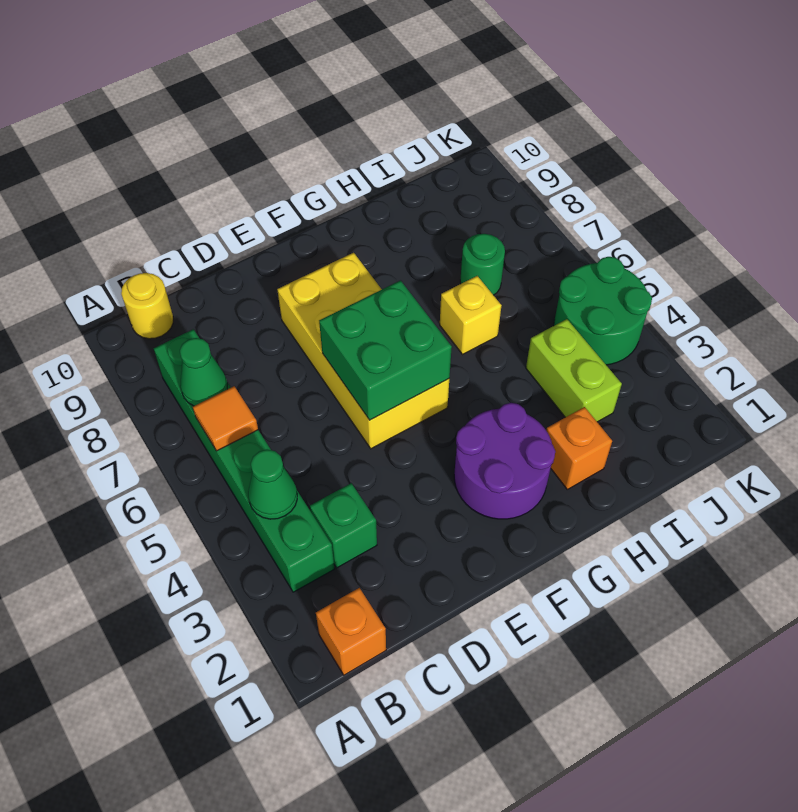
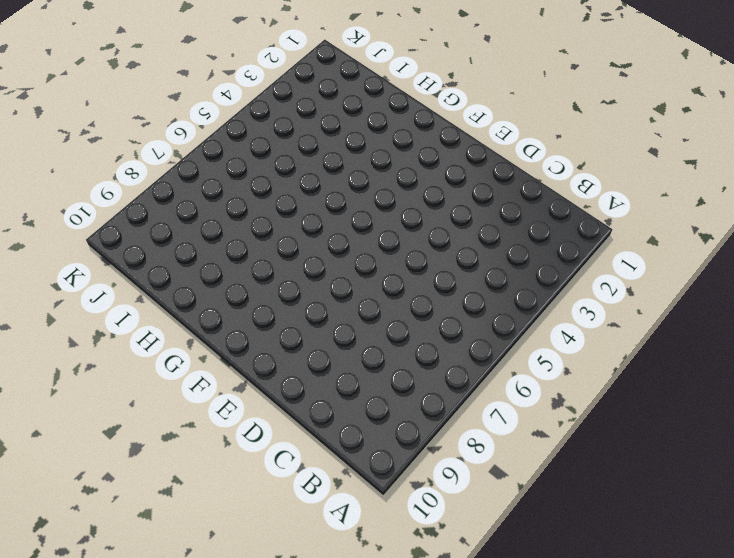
none -> orange brick B1 level 1
none -> green brick B3:B8 level 1
none -> yellow round brick B10 level 1

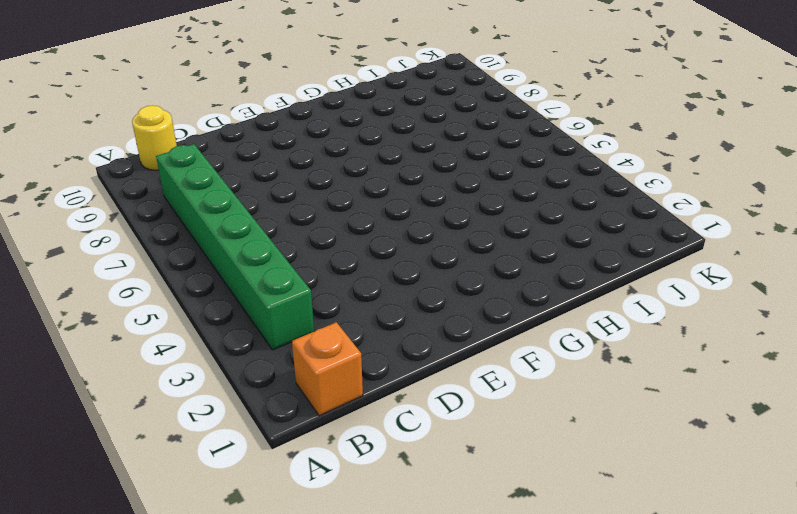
none -> green brick C3 level 1
none -> yellow brick E5:F8 level 1
none -> purple round brick F2:G3 level 1

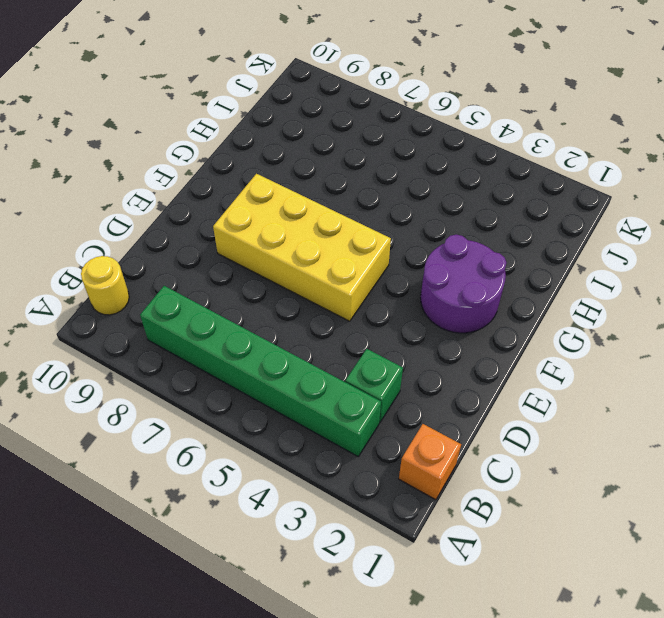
none -> orange brick H2 level 1
none -> yellow brick H6 level 1
none -> lime brick I3:I4 level 1

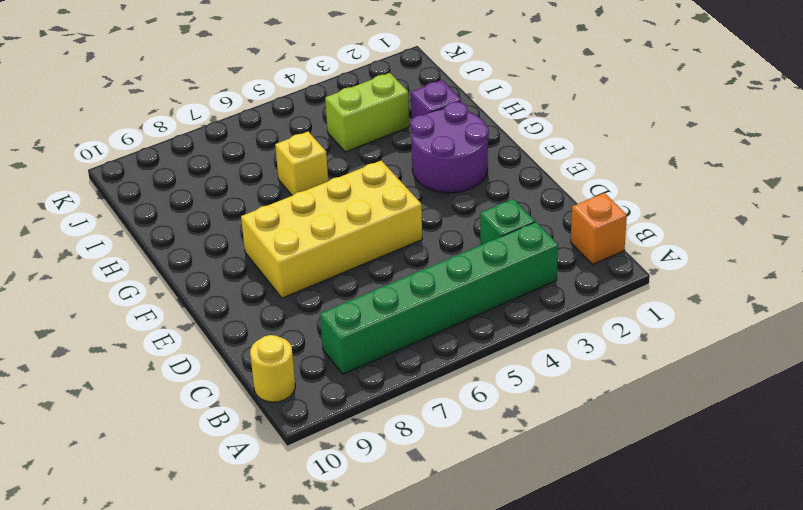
purple brick H2 level 1 -> orange brick H2 level 1
none -> green round brick I7 level 1
none -> green round brick J4:K5 level 1
none -> green cone B4 level 2

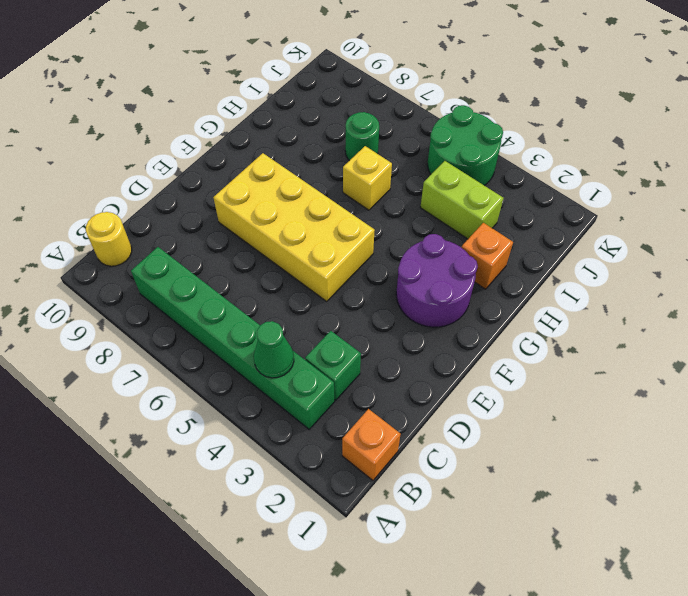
none -> orange tile B6 level 2
none -> green cone B7 level 2
none -> green brick E5:F6 level 2

